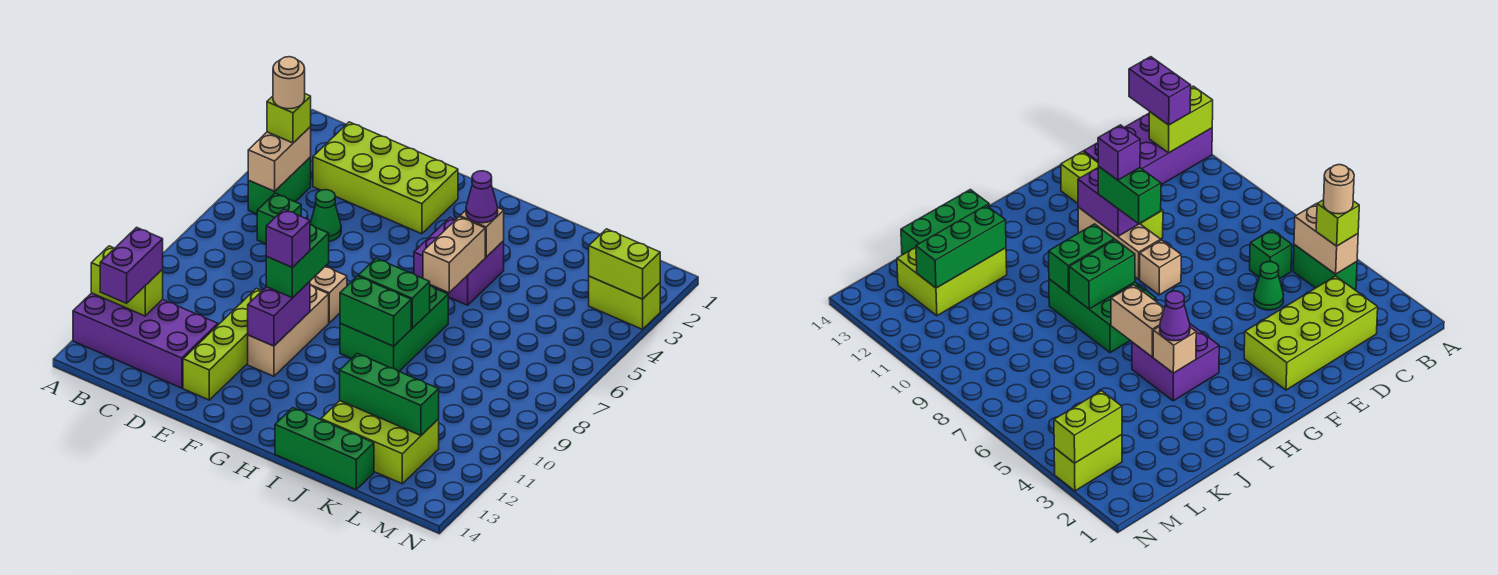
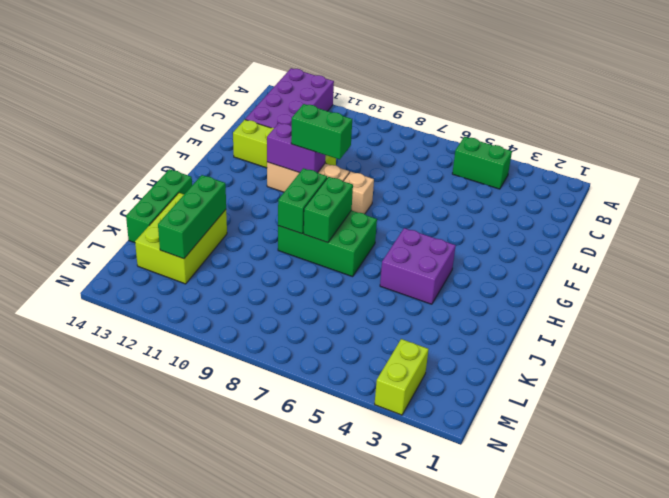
none -> lime brick C2:F3 level 1
none -> green brick C6 level 1
none -> green cone D5 level 1

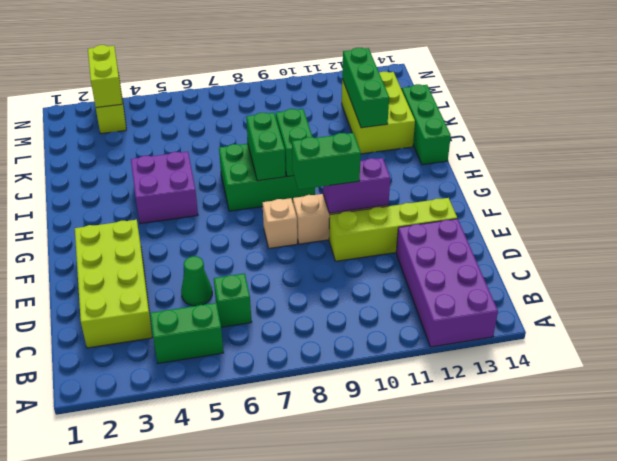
none -> lime brick A12:B12 level 2
none -> tan brick B4:B5 level 2
none -> tan brick I4 level 2

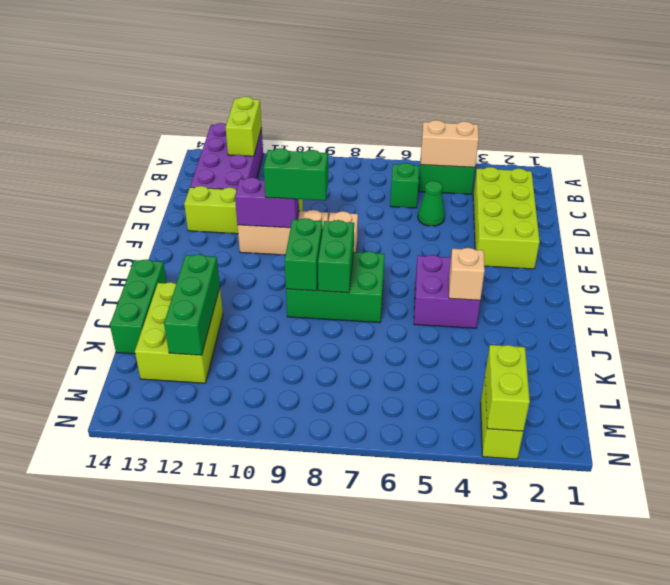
none -> tan brick I5:I6 level 2
none -> lime brick B4 level 3
none -> purple brick B12:B13 level 3

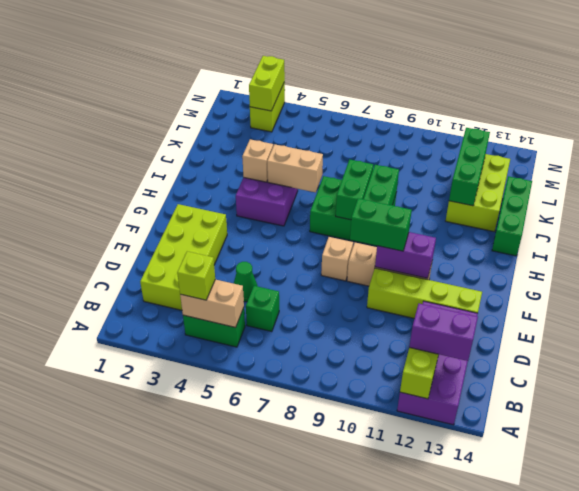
none -> purple cone I4 level 3
none -> tan round brick B4 level 4
none -> purple brick F10 level 4

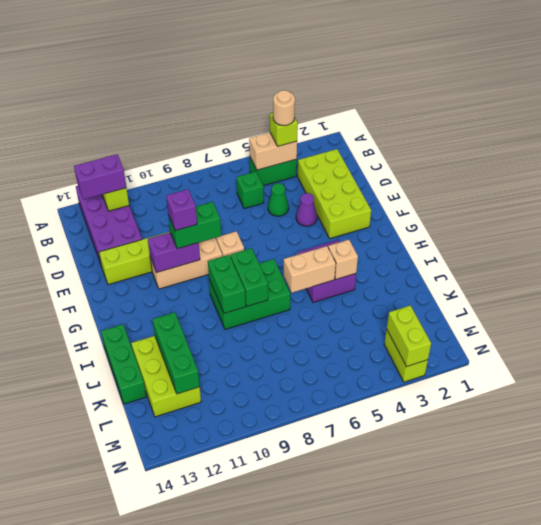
purple cone E4 level 1 -> purple cone I4 level 3

